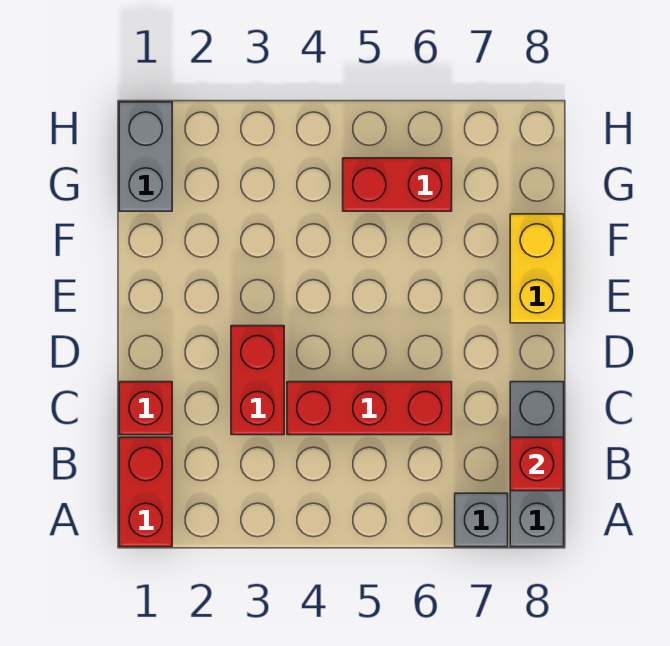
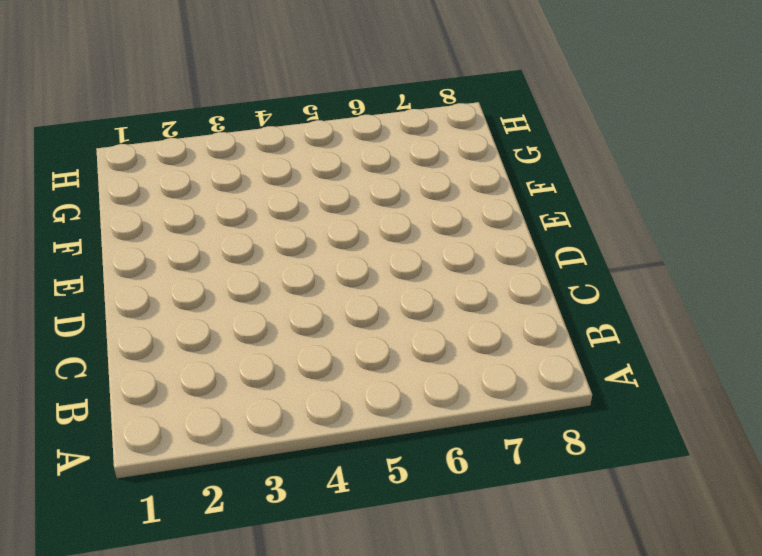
none -> red brick A1:B1 level 1
none -> grey brick A7 level 1

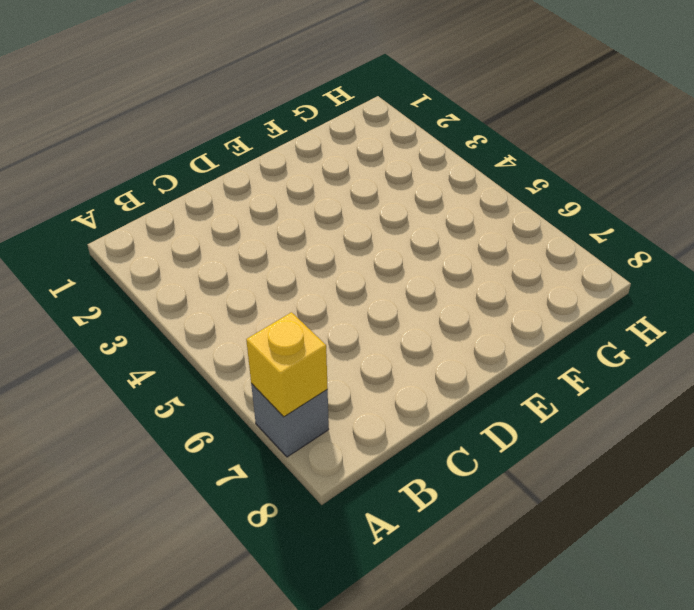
yellow brick A7 level 2 -> none
none -> red brick A1:B1 level 1
none -> grey brick A8:C8 level 1

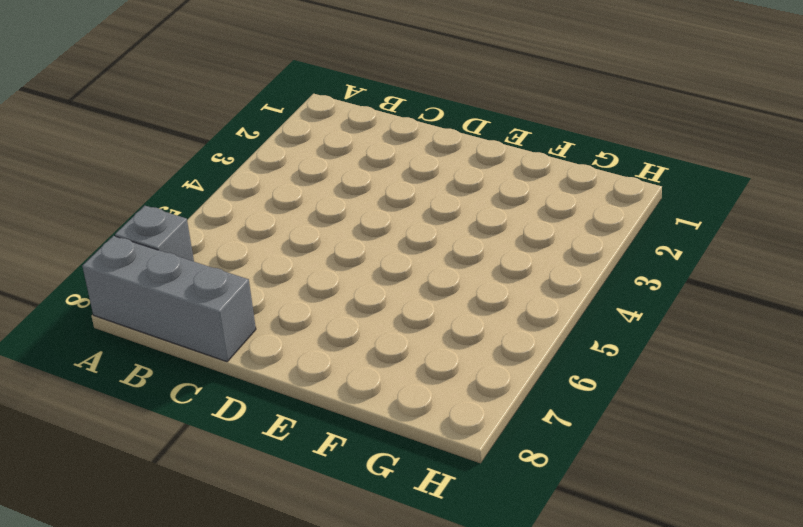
none -> red brick A1:B1 level 1
none -> red brick C1 level 1

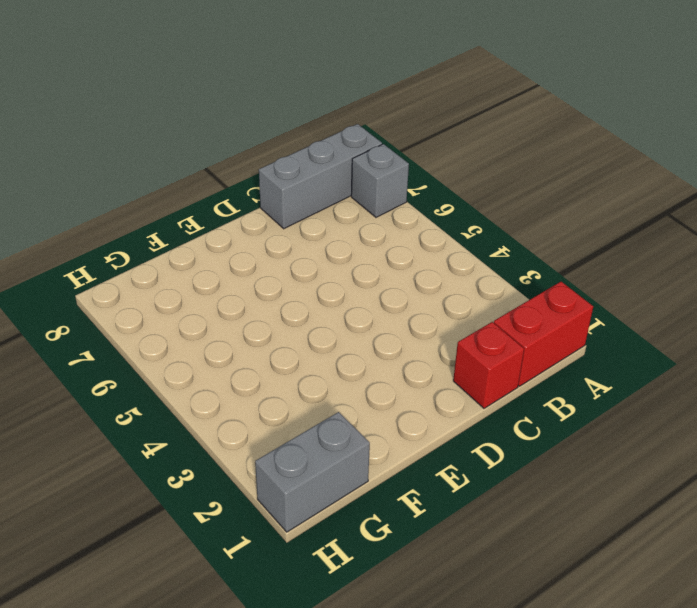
none -> red brick C3:D3 level 1
none -> red brick C4:C6 level 1

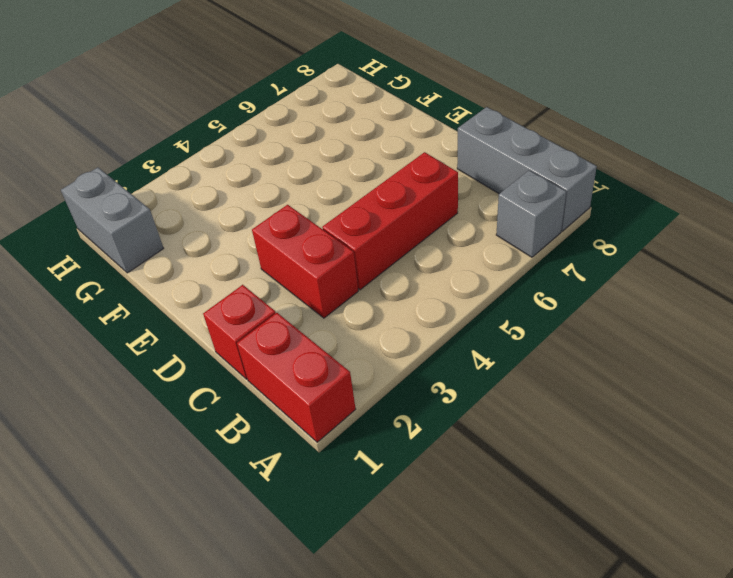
none -> yellow brick E8:F8 level 1
none -> red brick G5:G6 level 1

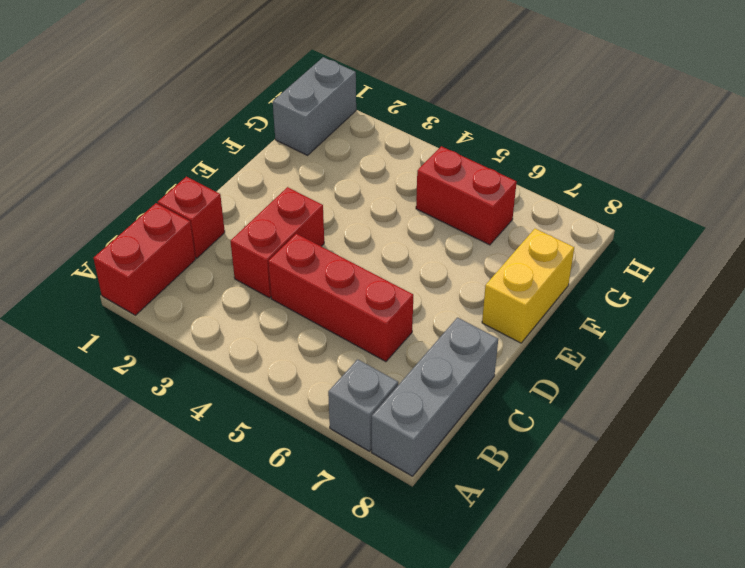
none -> red brick B8 level 2

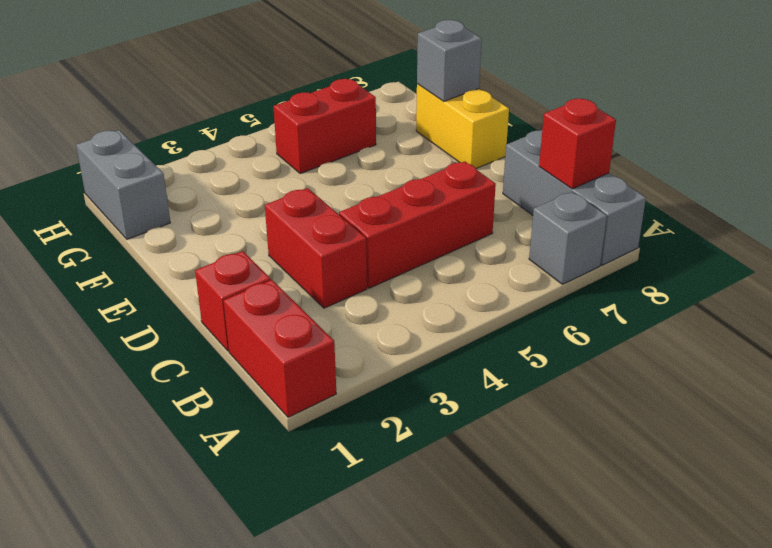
grey brick F8 level 2 -> none

